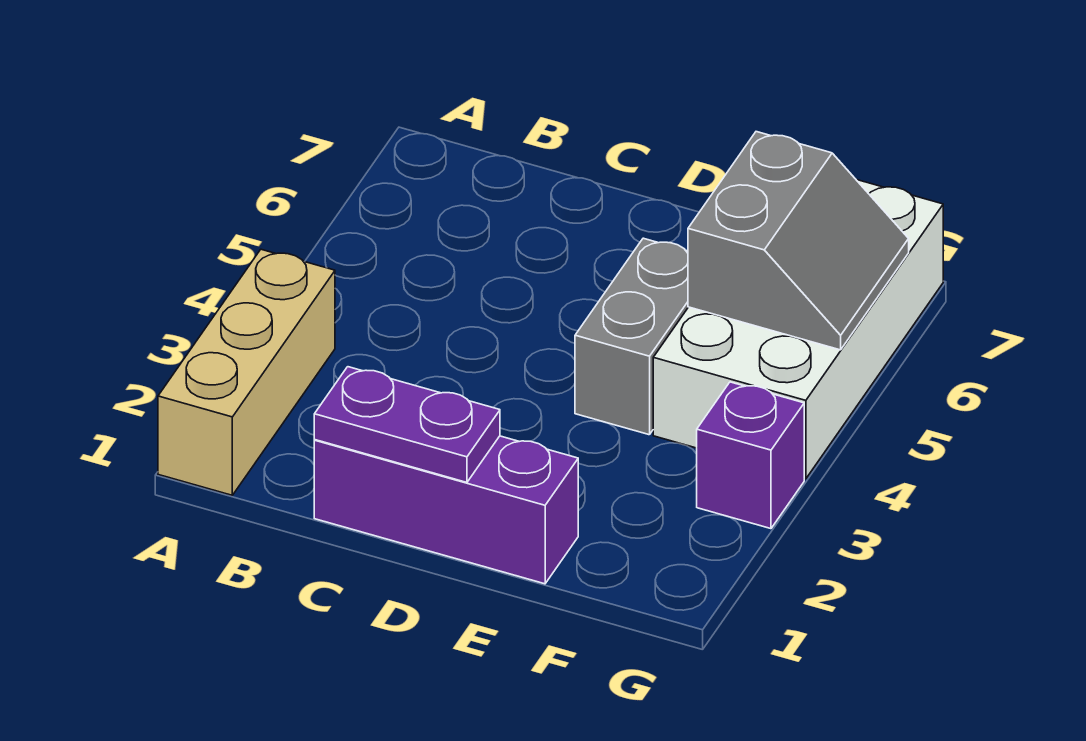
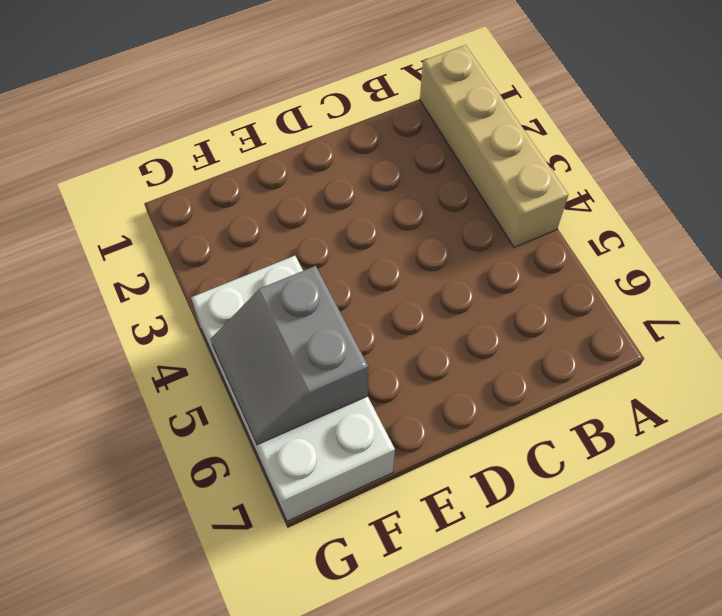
tan brick A1:A4 level 1 -> tan brick A1:A3 level 1
none -> purple brick C1:E1 level 1
none -> grey brick E4:E5 level 1

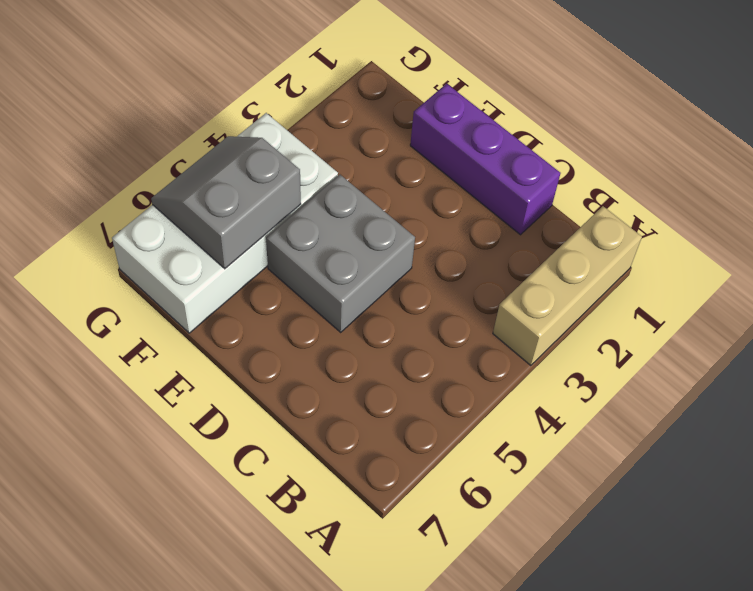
grey brick D4:E5 level 1 -> grey brick E4:E5 level 1
none -> purple brick G3 level 1
none -> purple plate C1:D1 level 2

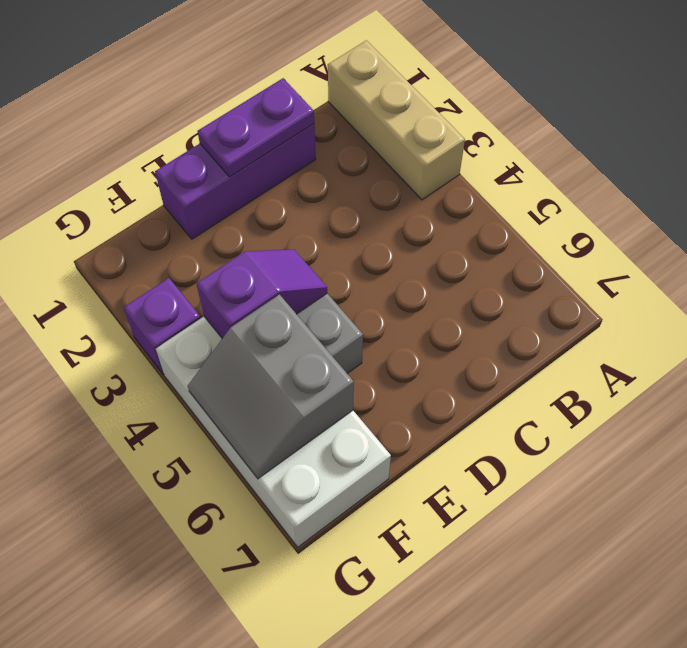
purple slope E4:F4 level 2 top F -> none

